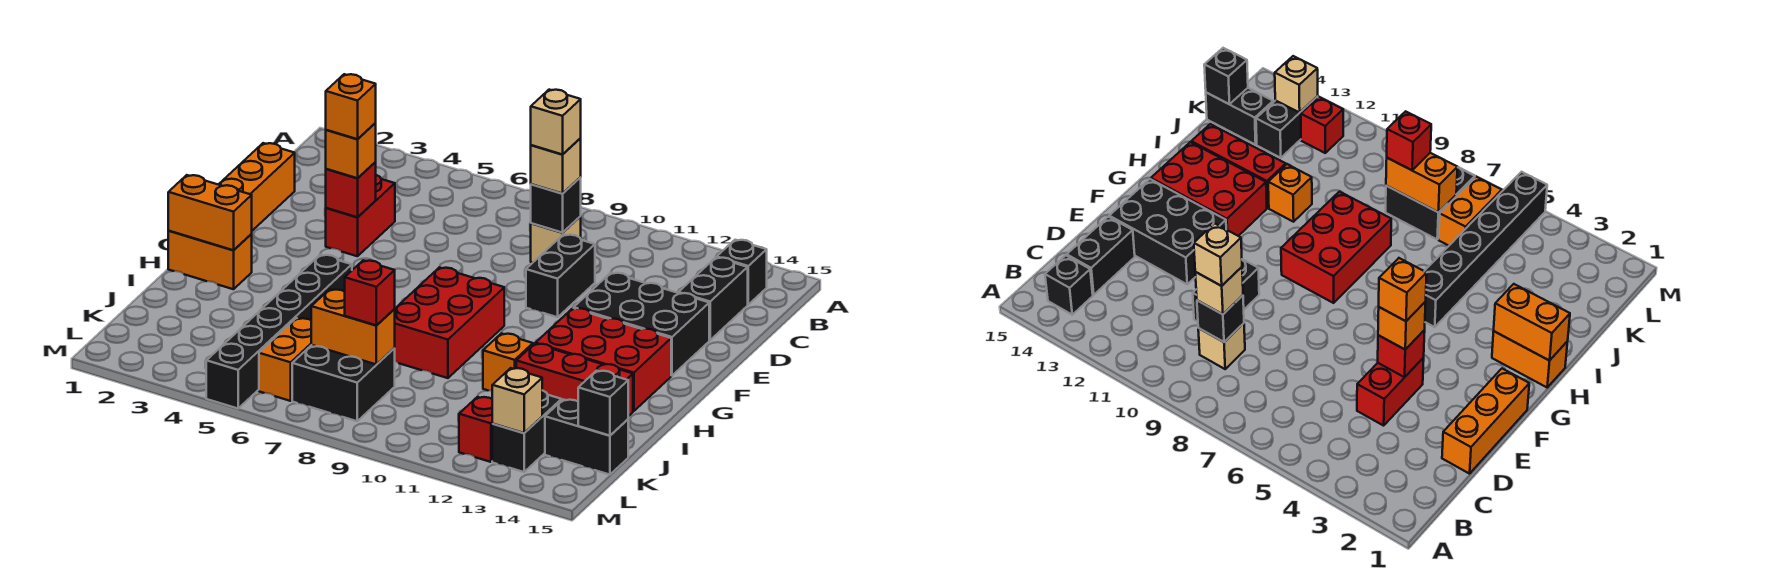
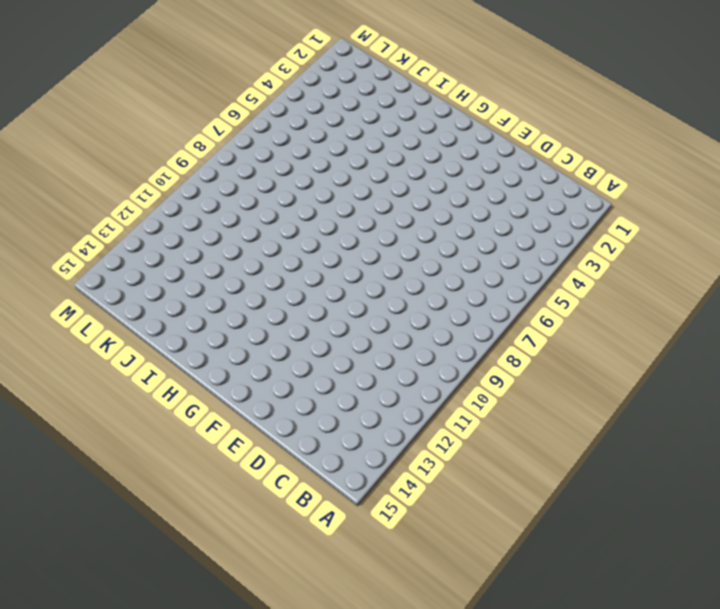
none -> black brick B14 level 1
none -> tan brick C9 level 1
none -> black brick C14:D14 level 1

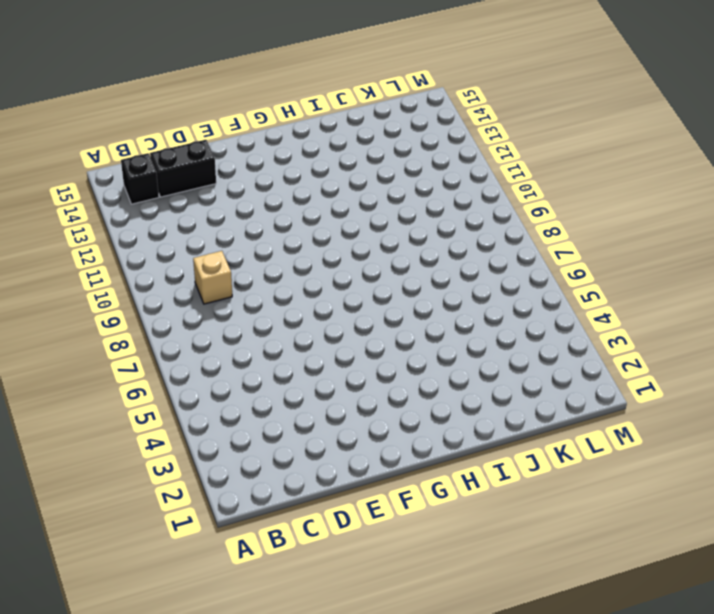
none -> orange brick D1:F1 level 1
none -> red brick D4:E4 level 1
none -> black brick D10:E10 level 1

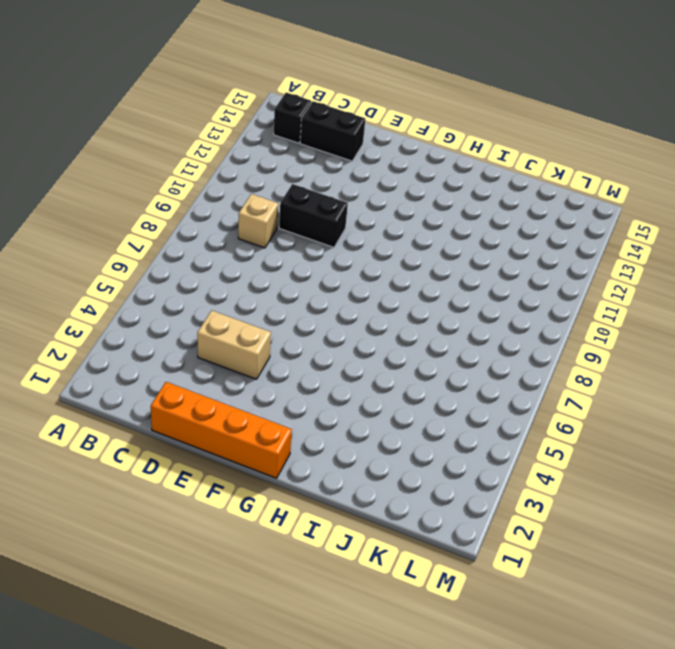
orange brick D1:G1 level 1 -> orange brick D1:F1 level 1
tan brick D4:E4 level 1 -> red brick D4:E4 level 1
none -> black brick E12:F14 level 1
none -> red brick G8:I9 level 1
none -> red brick G12:H14 level 1

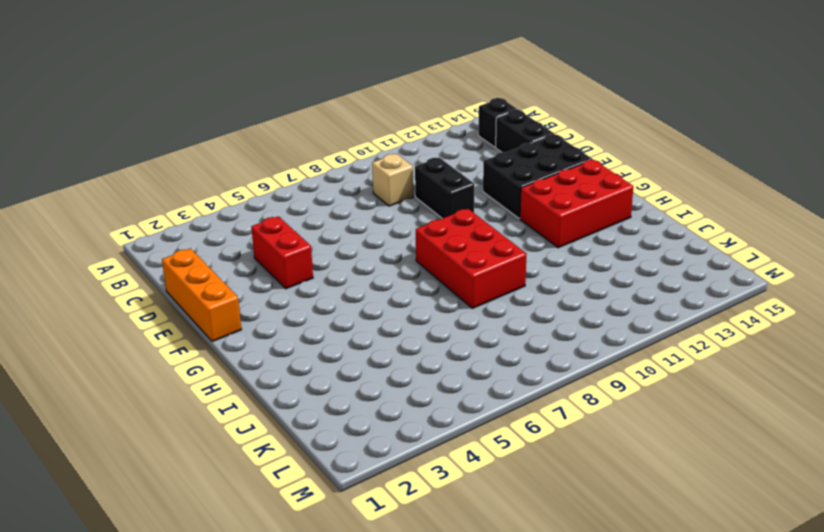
none -> orange brick H1:H2 level 1
none -> black brick H5:M5 level 1
none -> orange brick I11 level 1

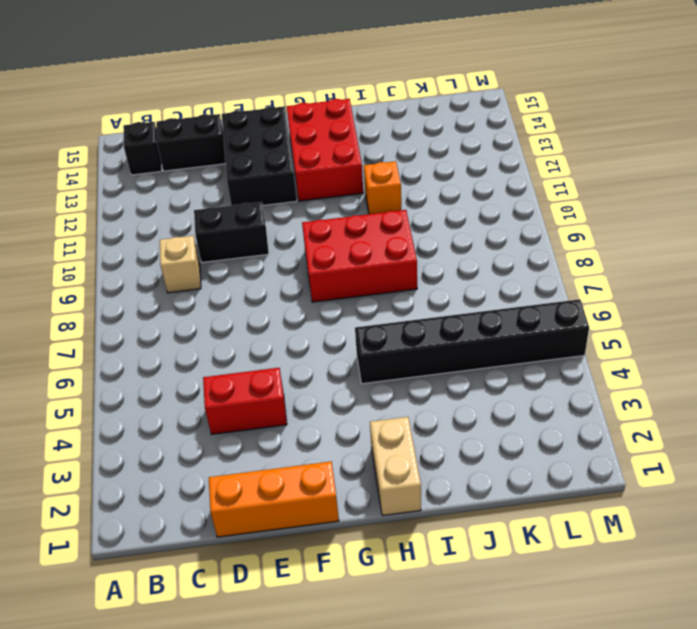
tan brick H1:H2 level 1 -> orange brick H1:H2 level 1
none -> red brick I12:I14 level 1
none -> orange brick K6:L6 level 1
none -> black brick K7:L8 level 1

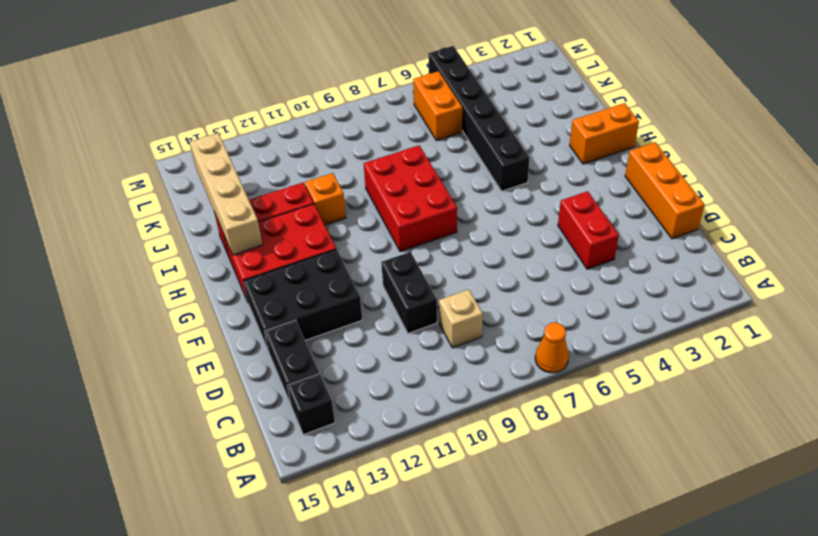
orange cone A7 level 1 -> none
tan brick H14:K14 level 2 -> none
none -> black brick K7:L8 level 1
none -> black brick K13:L13 level 1
none -> black brick K14:K15 level 1

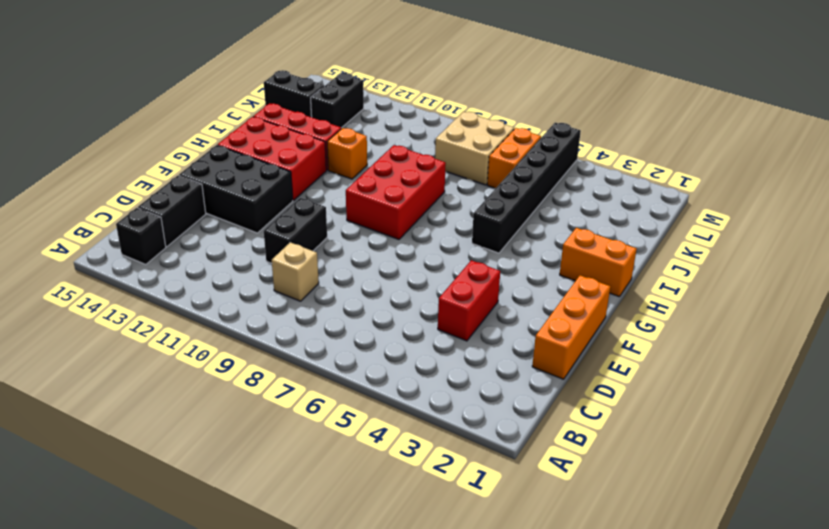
tan brick K7:L8 level 1 -> black brick K7:L8 level 1
none -> red brick L12 level 1
none -> black brick C9 level 2
none -> red brick E4 level 2

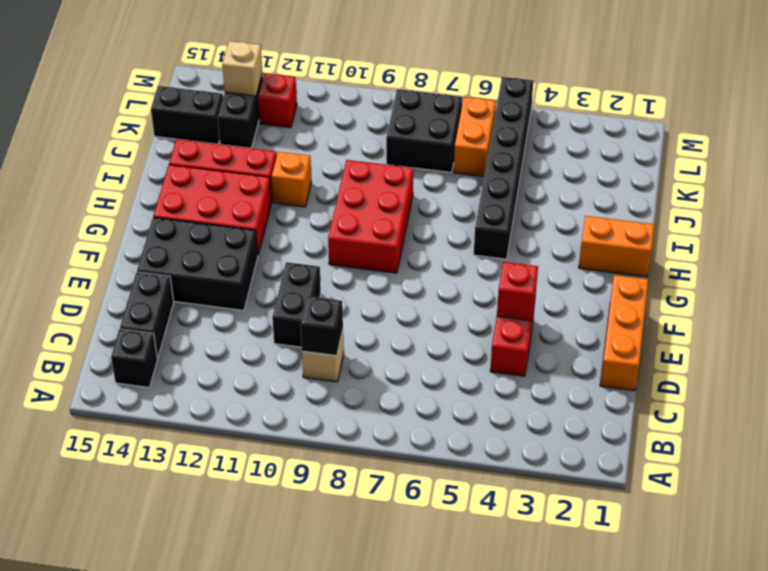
none -> orange brick H1:H2 level 2
none -> orange brick K7:K8 level 2
none -> black brick K15 level 2

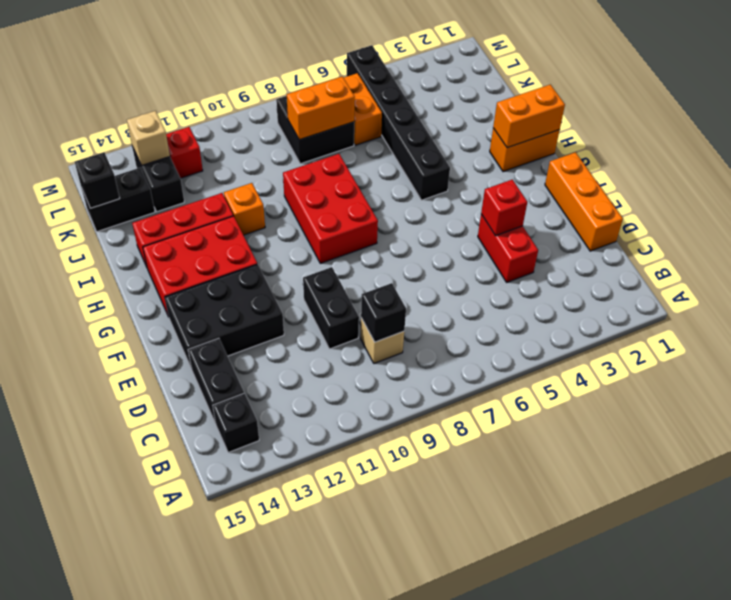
none -> tan brick C9 level 3
none -> orange brick E4 level 3
none -> red brick K8 level 3

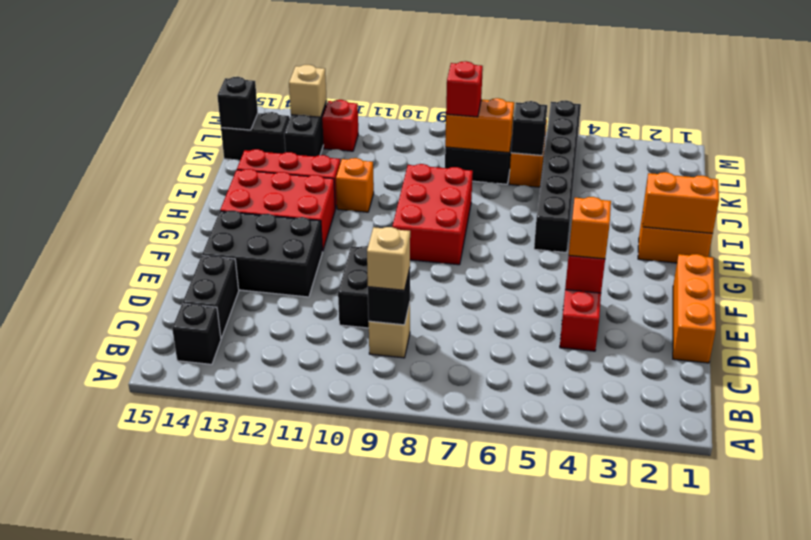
black brick K6 level 2 -> none
none -> tan brick C9 level 4
none -> orange brick E4 level 4

